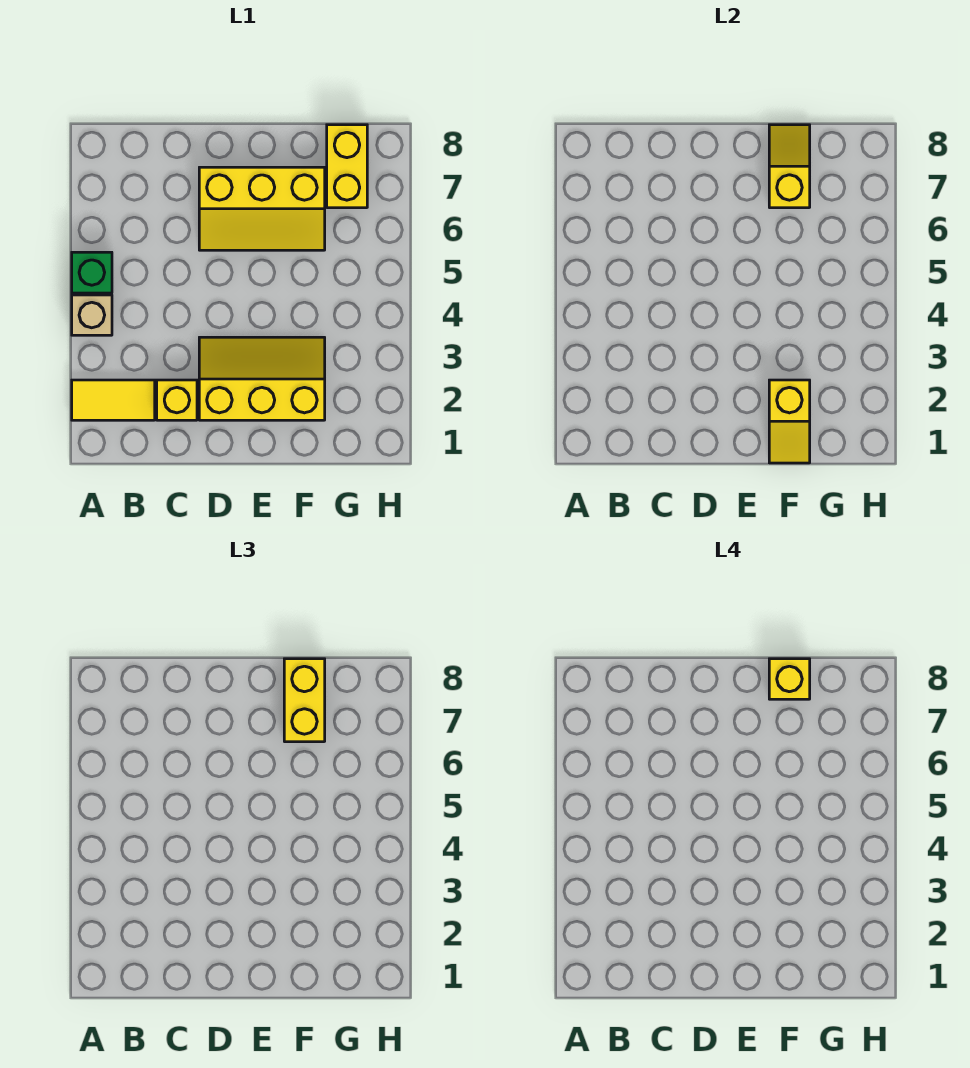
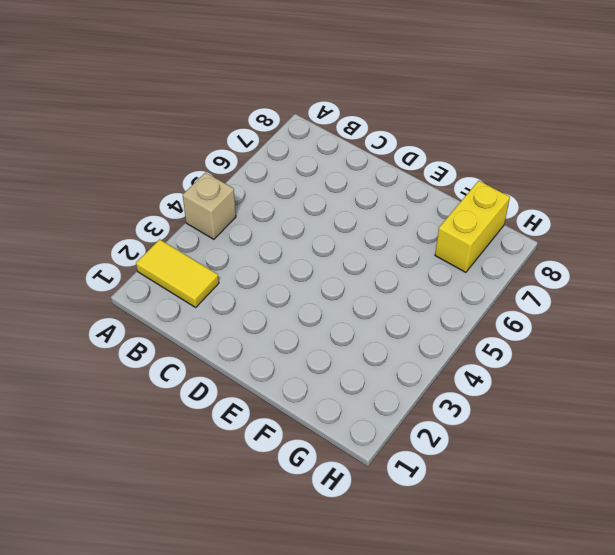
none -> green brick A5 level 1
none -> yellow brick C2 level 1

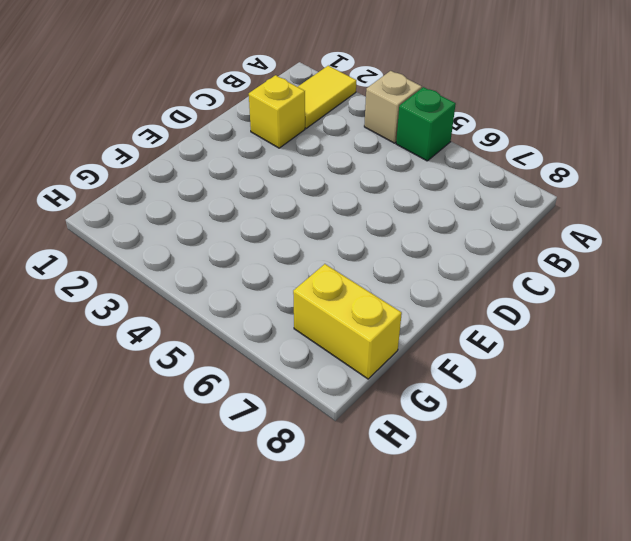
none -> yellow slope D2:F3 level 1 top 2
none -> yellow slope D6:F7 level 1 top 7

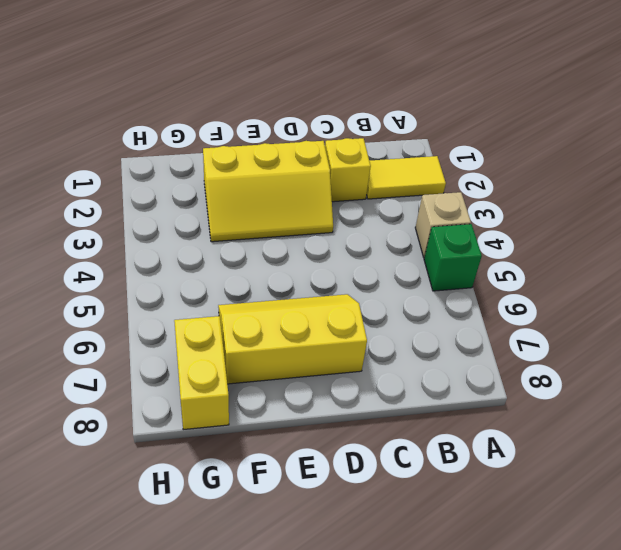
none -> yellow slope F1:F2 level 2 top 2
none -> yellow slope F7:F8 level 2 top 7

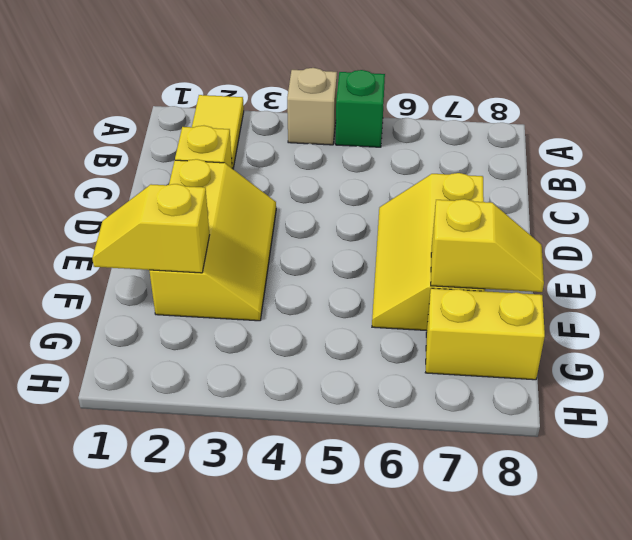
none -> yellow brick F7:F8 level 3
none -> yellow brick F8 level 4

